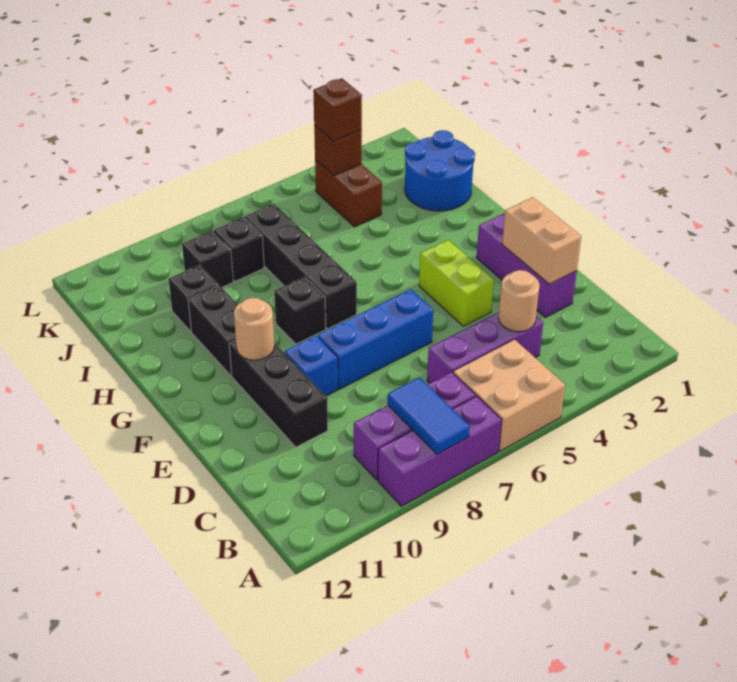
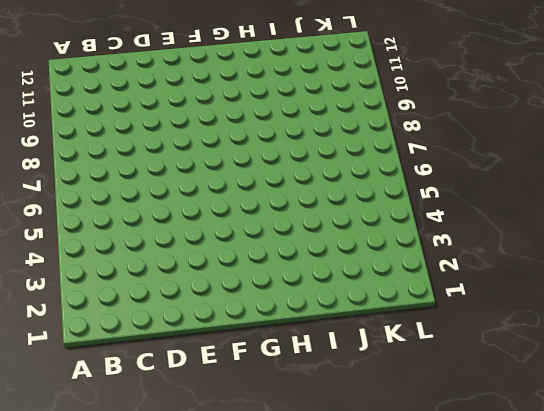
none -> tan brick A5:B6 level 1
none -> purple brick A7:A9 level 1
none -> purple brick B7:B9 level 1

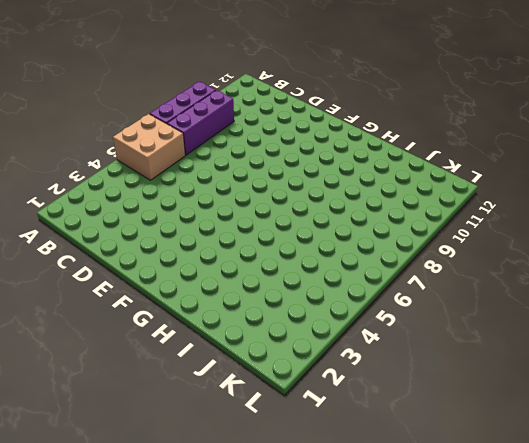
none -> purple brick C4:C6 level 1
none -> purple brick D2:F2 level 1
none -> black brick D10:F10 level 1

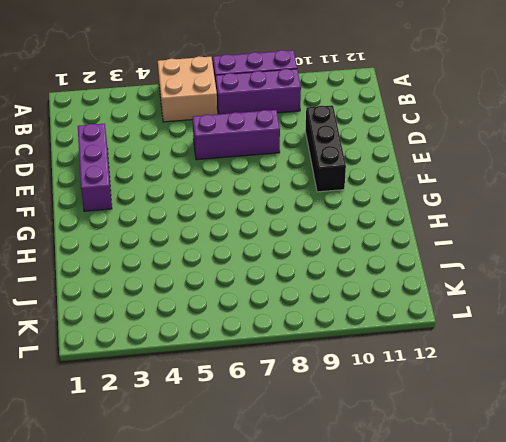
purple brick D6:D8 level 1 -> purple brick C4:C6 level 1
none -> lime brick E4:F4 level 1
none -> blue brick E6:E8 level 1
none -> blue brick E9 level 1

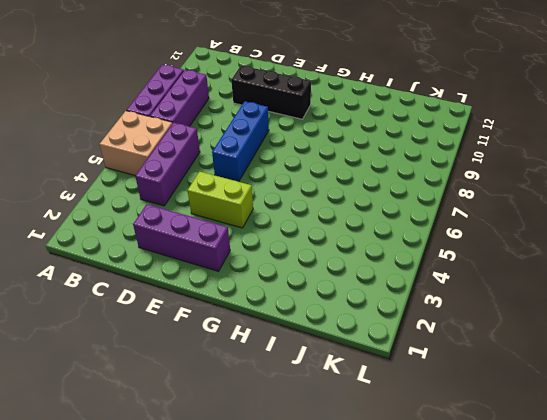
none -> blue brick E9 level 1
none -> black brick G7:J7 level 1
none -> black brick G8 level 1

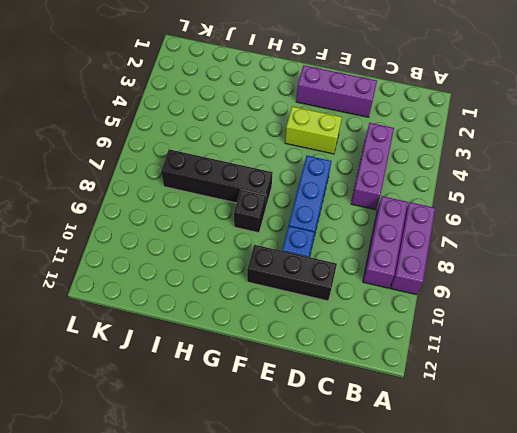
none -> tan brick A5:B6 level 1
none -> black brick G10:H10 level 1
none -> blue round brick I1:J2 level 1

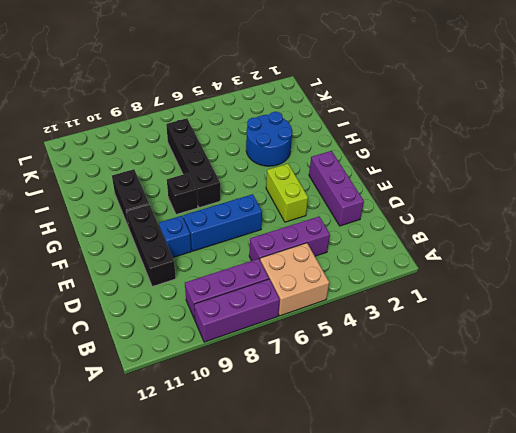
blue round brick H3:I4 level 1 -> blue round brick I1:J2 level 1
none -> black brick I10 level 1
none -> brown brick J4:K4 level 1
none -> black brick J8 level 1

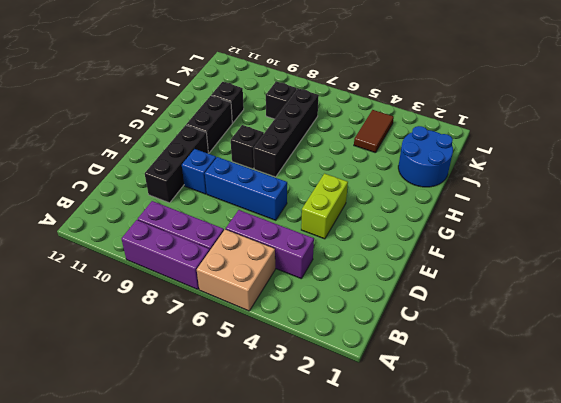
brown tile J4:K4 level 1 -> brown brick J4:K4 level 1
none -> purple brick D2:F2 level 1
none -> black brick J9 level 1
none -> blue tile A8:B8 level 2

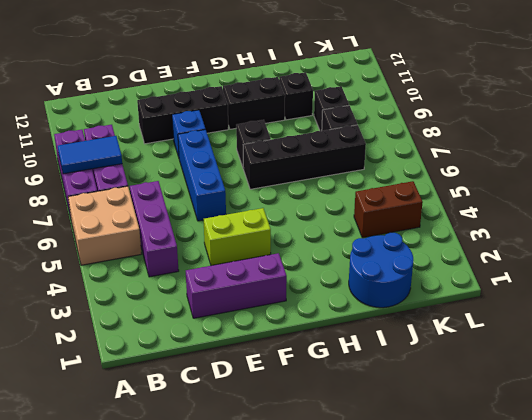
none -> tan round brick C4 level 2
none -> tan brick D2:E2 level 2
none -> tan round brick F10 level 2

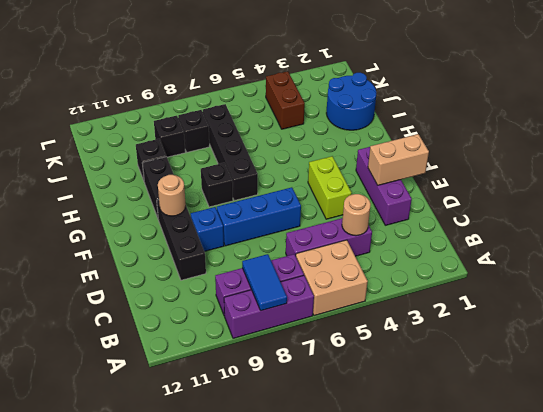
tan brick E1:E2 level 2 -> tan brick D2:E2 level 2
none -> brown brick K4 level 2
none -> brown brick K4 level 3

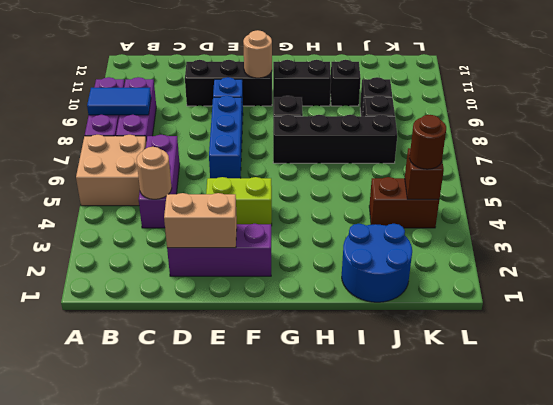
brown round brick K4 level 3 -> brown brick K4 level 3

